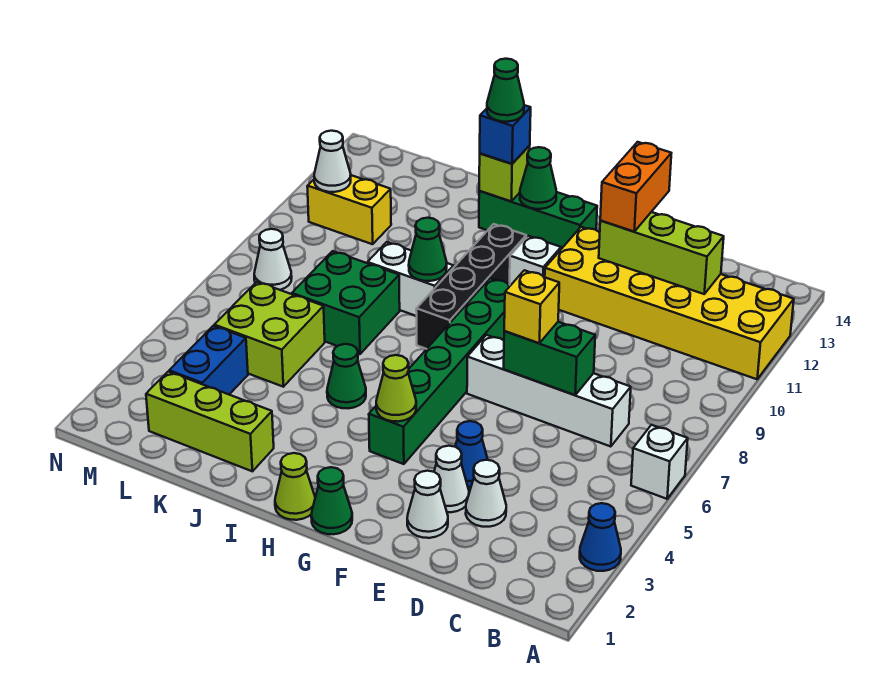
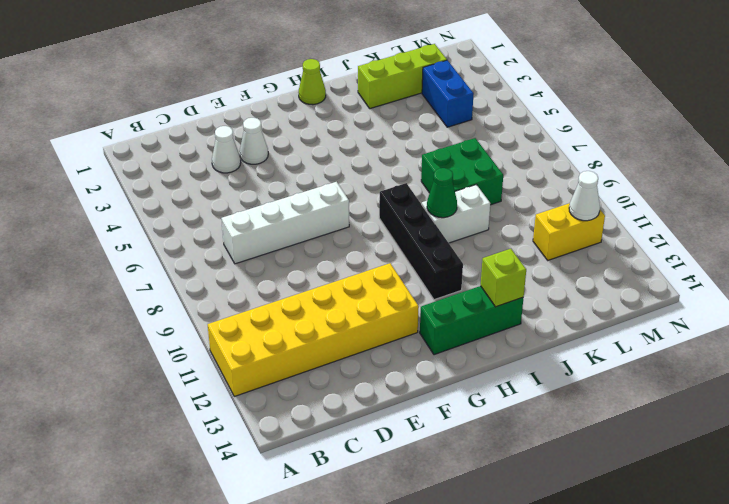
none -> blue cone A3 level 1
none -> white brick A6 level 1
none -> white cone E2 level 1
none -> blue cone E4 level 1

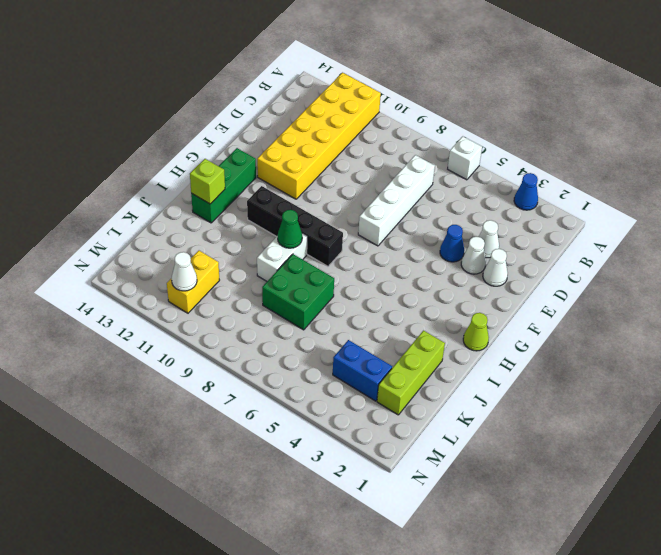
none -> green cone G1 level 1
none -> green brick G4:G9 level 1
none -> white brick G11 level 1
none -> green cone I5 level 1

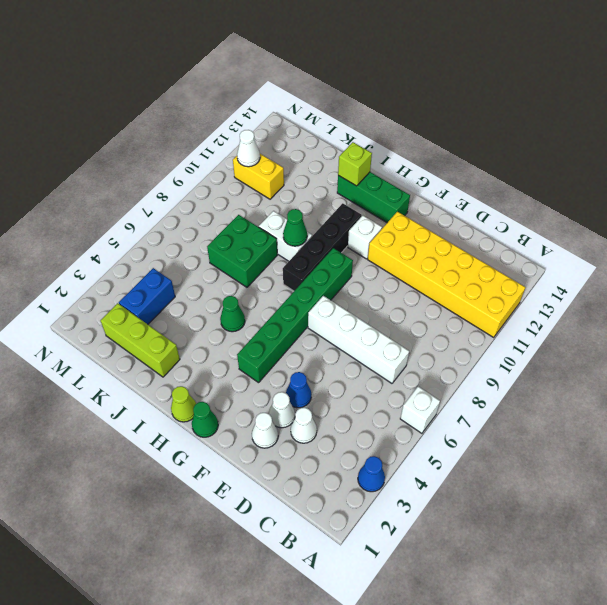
none -> lime brick K5:L6 level 1
none -> white cone M8 level 1
none -> lime brick C12:E12 level 2
none -> green brick D7:E7 level 2

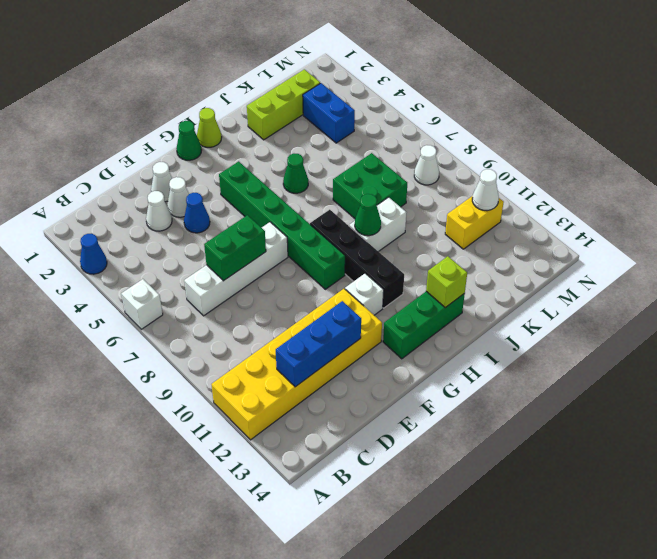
blue brick C12:E12 level 2 -> lime brick C12:E12 level 2
none -> lime brick K5:L6 level 1
none -> lime cone G4 level 2
none -> green cone H13 level 2
none -> yellow brick E7 level 3

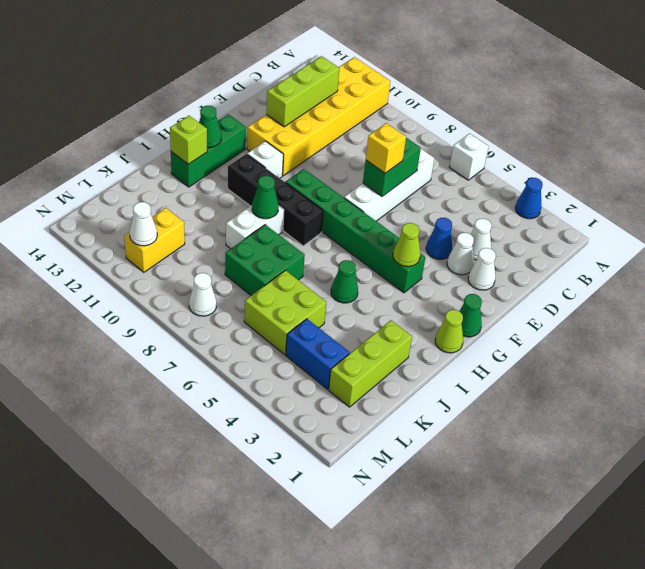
none -> orange brick E12:E13 level 3
none -> blue brick I13 level 3
none -> green cone I13 level 4

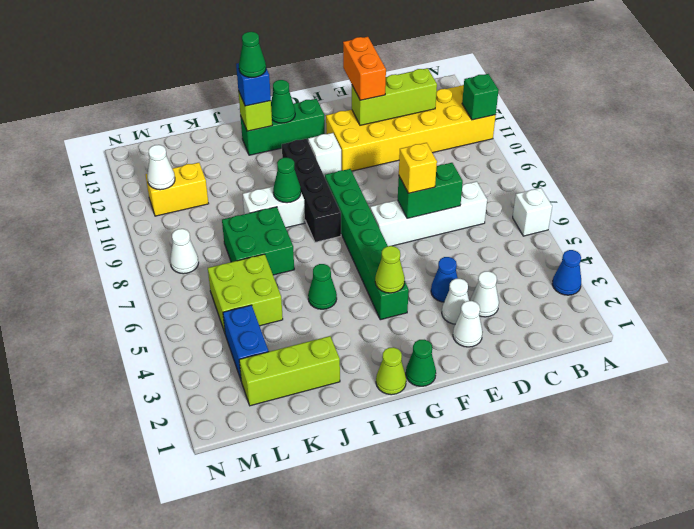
green brick A11 level 2 -> none

